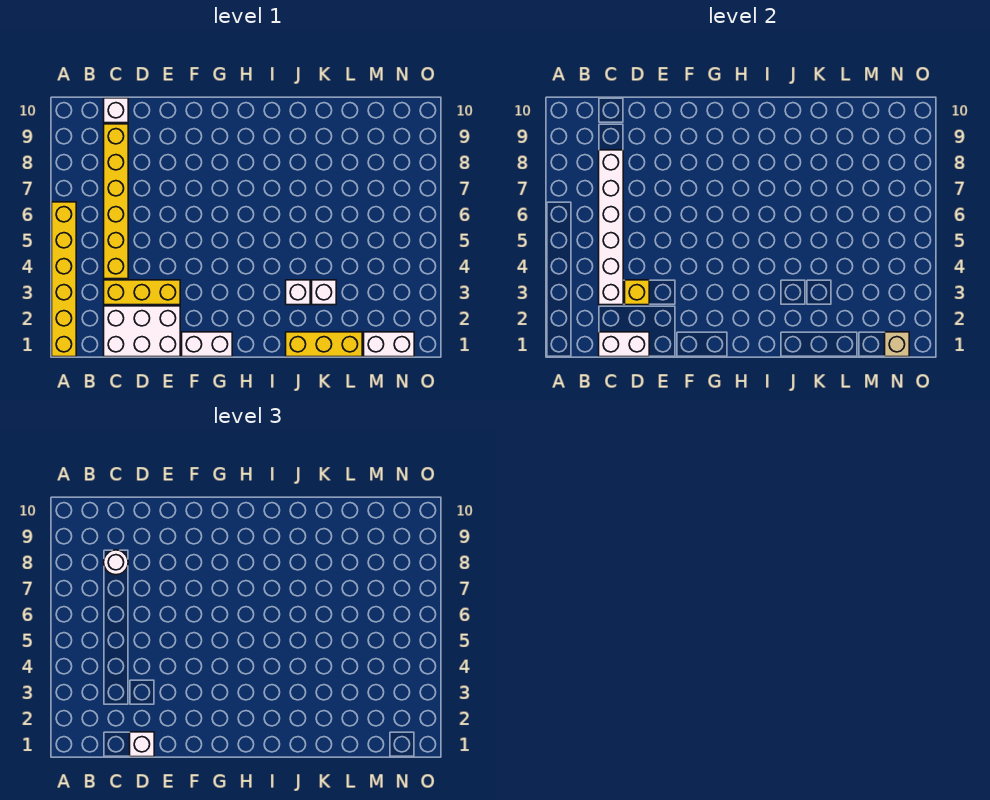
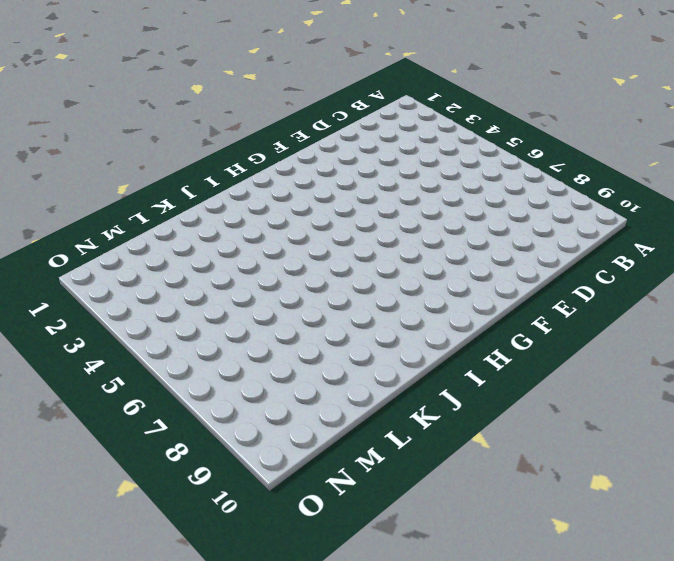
none -> yellow brick A1:A6 level 1
none -> white brick C1:E2 level 1
none -> yellow brick C3:E3 level 1

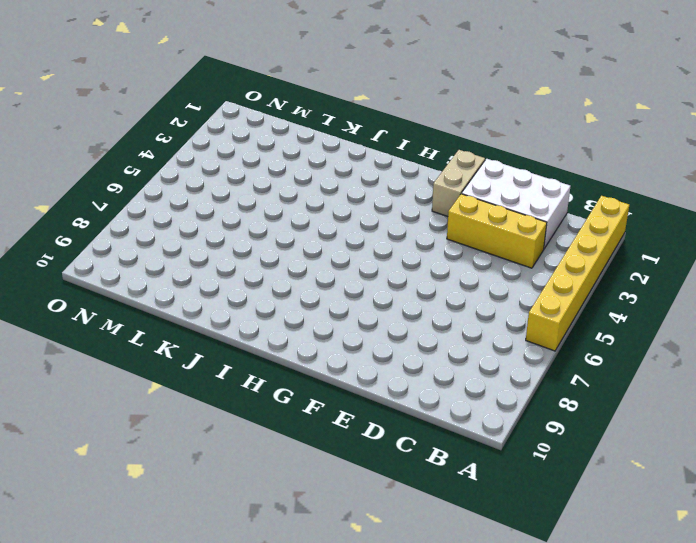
tan brick F1:F2 level 1 -> white brick F1:G1 level 1
none -> yellow brick C4:C9 level 1
none -> white brick C10 level 1
none -> yellow brick J1:L1 level 1

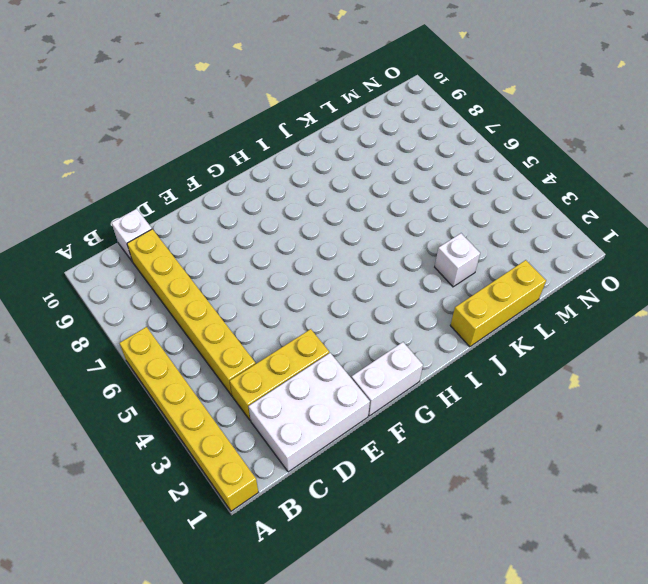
none -> white brick J3 level 1
none -> white brick M1:N1 level 1
none -> white brick C1:D1 level 2

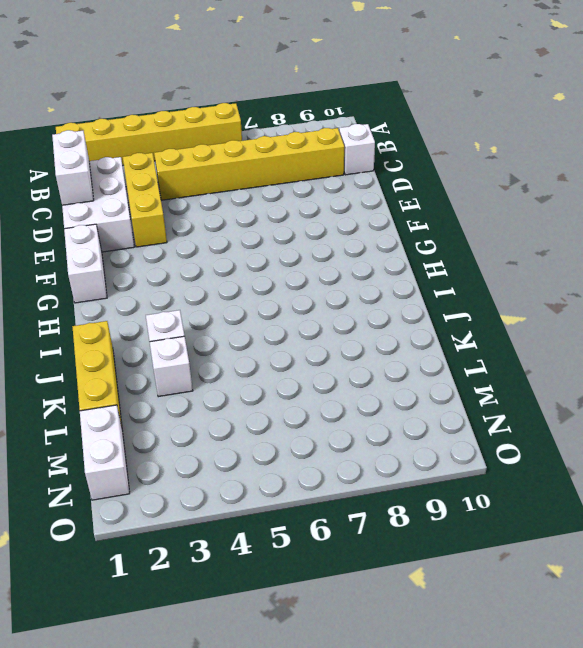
none -> white brick C3:C8 level 2
none -> yellow brick D3 level 2
none -> tan brick N1 level 2

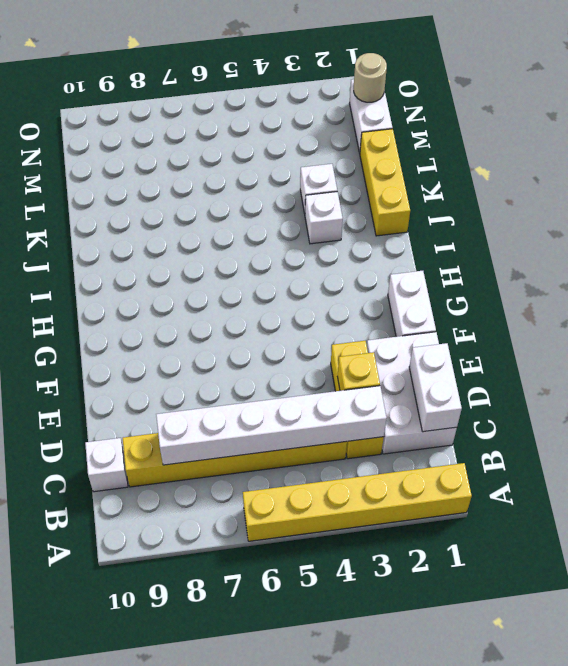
tan round brick N1 level 2 -> tan brick N1 level 2
none -> white round brick C8 level 3
none -> white brick D1 level 3

